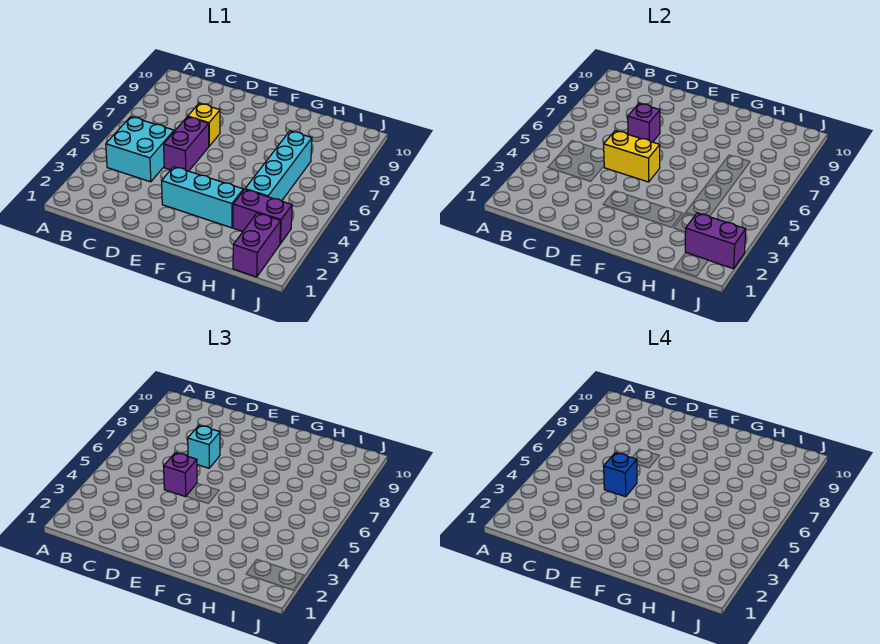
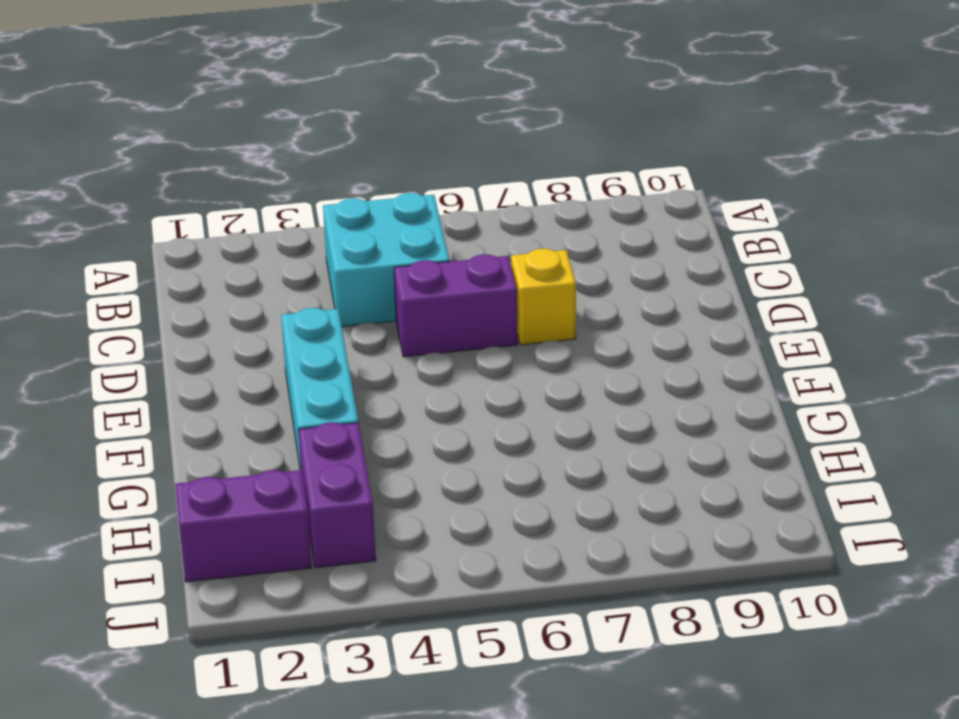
none -> cyan brick H4:H7 level 1
none -> yellow brick D5:E5 level 2
none -> purple brick D7 level 2

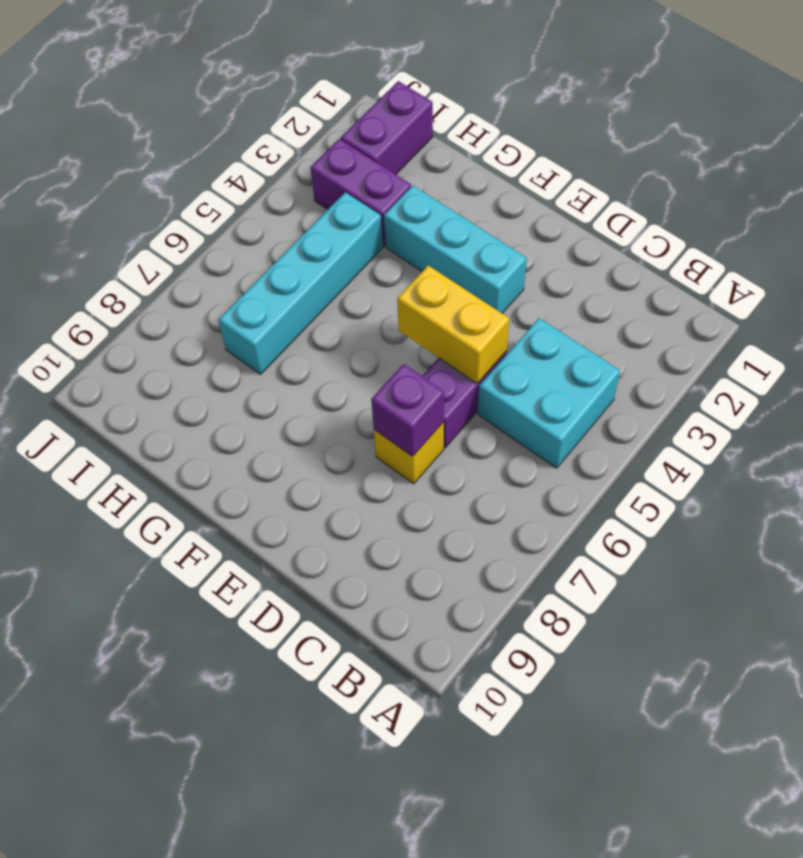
none -> purple brick I2:J2 level 2
none -> purple brick D5 level 3
none -> cyan brick D7 level 3

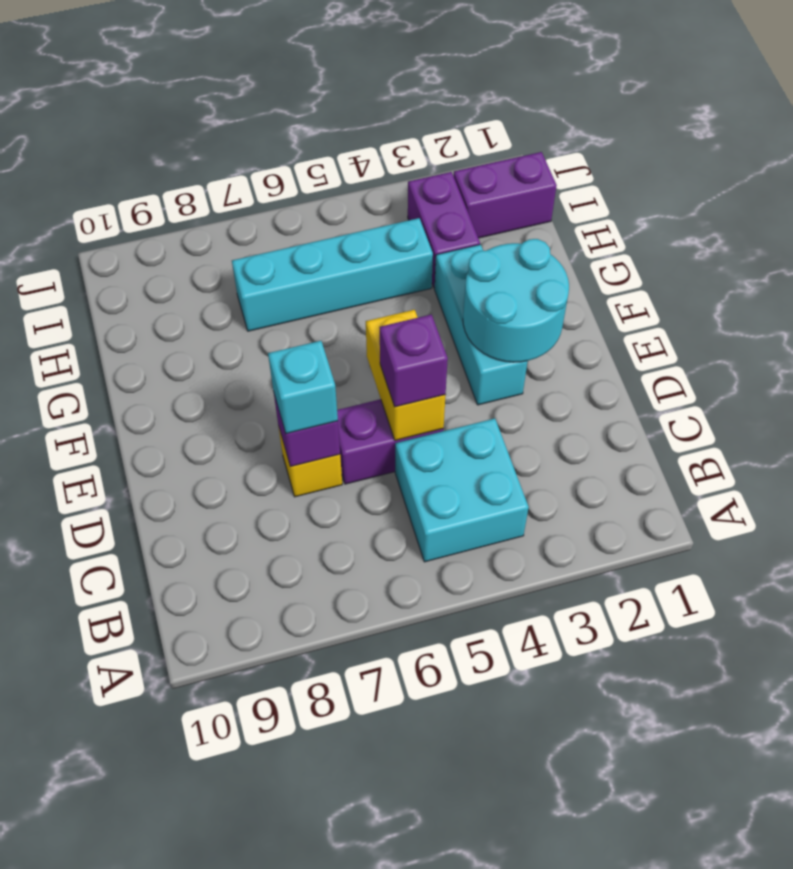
cyan round brick E2:F3 level 2 -> none
none -> purple brick I2:J2 level 2
none -> blue brick D5 level 4

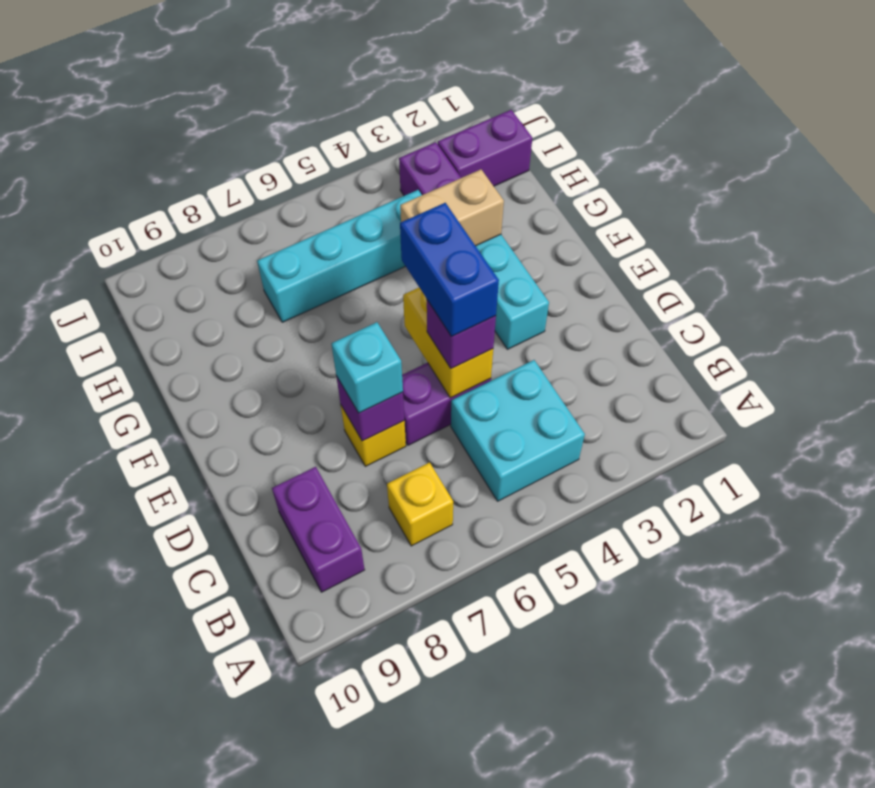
yellow brick B7 level 1 -> none
purple brick B9:C9 level 1 -> purple brick I2:J2 level 2
blue brick D5:E5 level 4 -> blue brick D5 level 4
tan brick G3:G4 level 2 -> none

